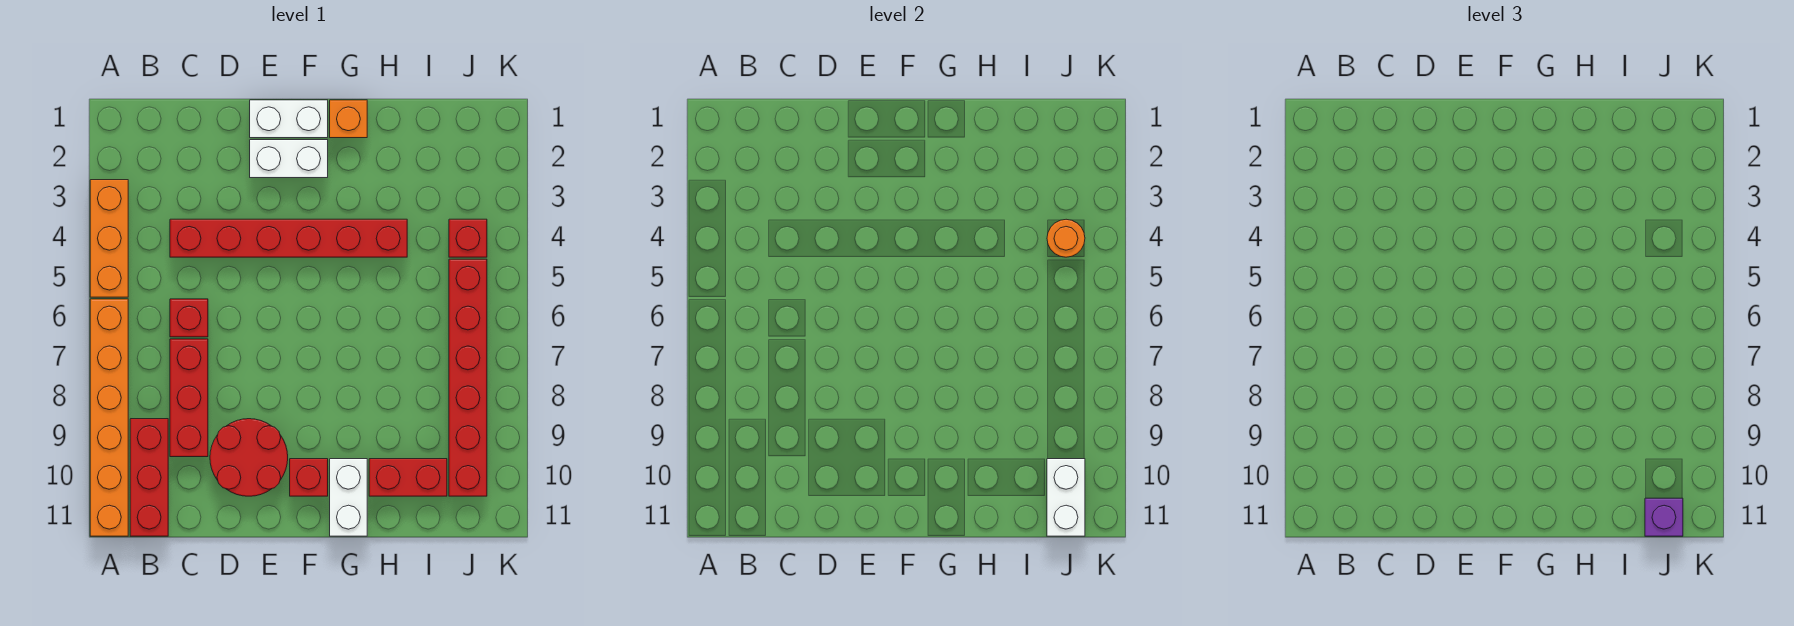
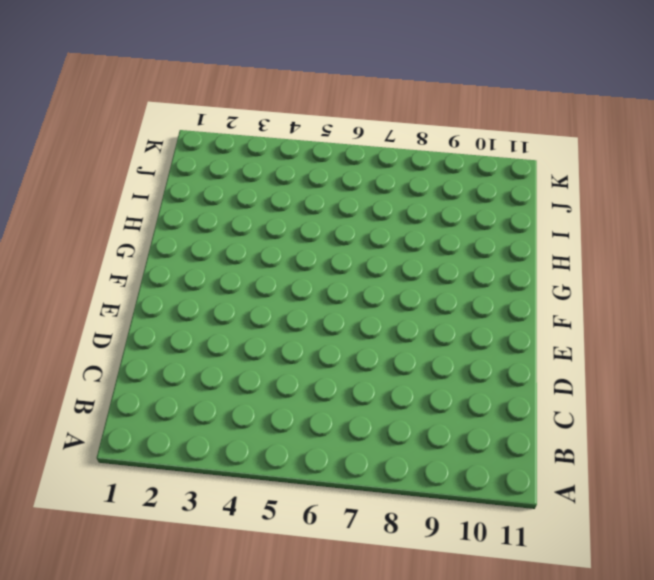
none -> orange brick A3:A5 level 1
none -> orange brick A6:A11 level 1
none -> red brick B9:B11 level 1

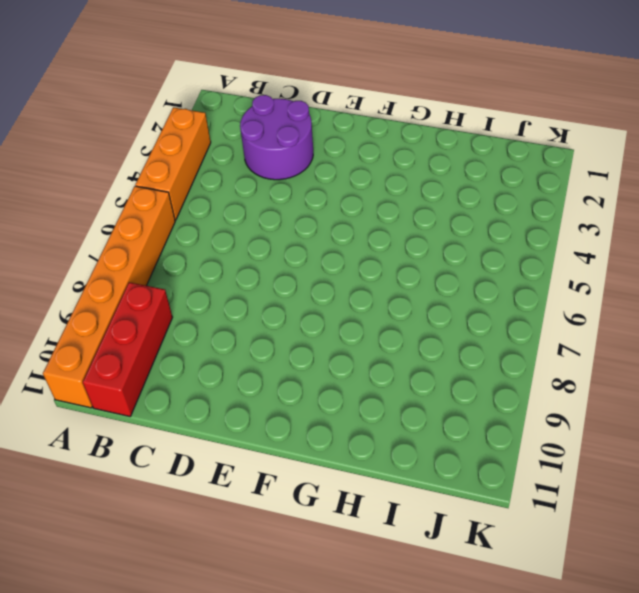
purple round brick C2:D3 level 1 -> none
none -> red brick C4:H4 level 1
none -> red brick C6 level 1
none -> red brick C7:C9 level 1

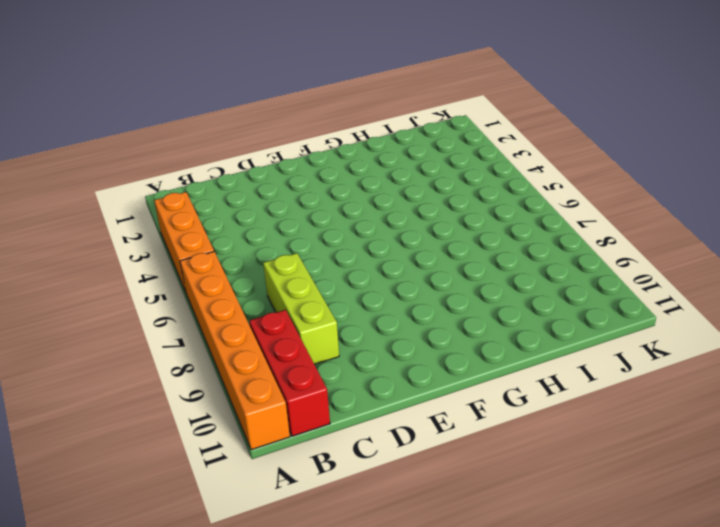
lime brick C7:C9 level 1 -> red brick C7:C9 level 1
none -> red brick C4:H4 level 1
none -> red brick C6 level 1
none -> red round brick D9:E10 level 1

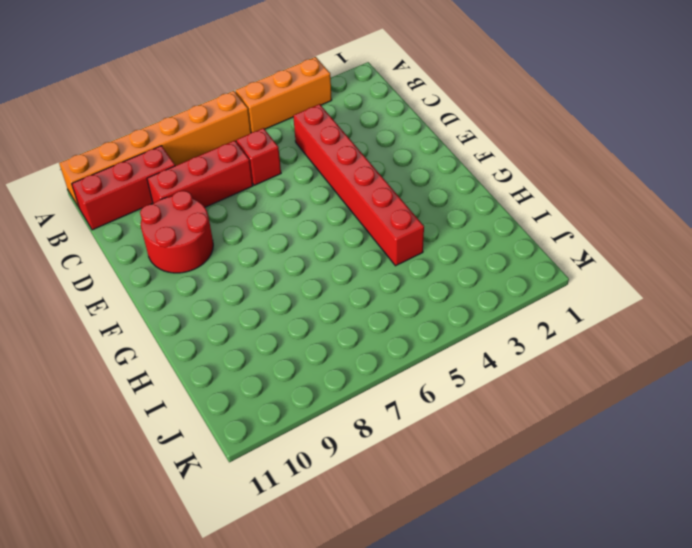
none -> white brick E1:F1 level 1
none -> white brick E2:F2 level 1
none -> red brick F10 level 1

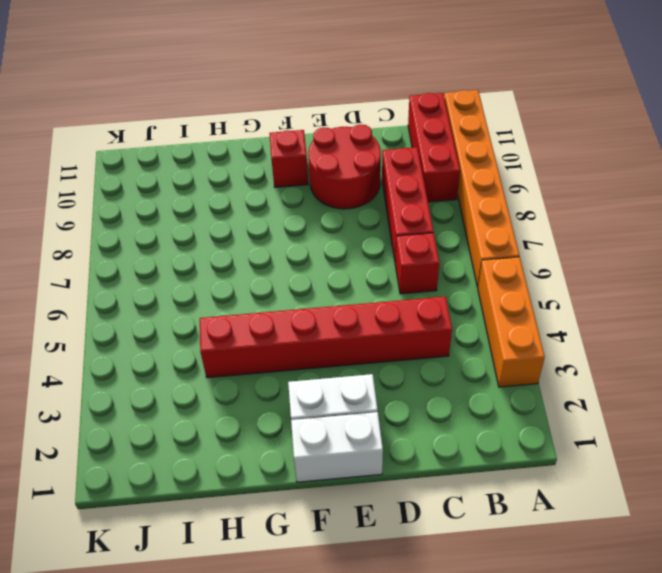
none -> orange brick G1 level 1
none -> white brick G10:G11 level 1
none -> red brick H10:I10 level 1

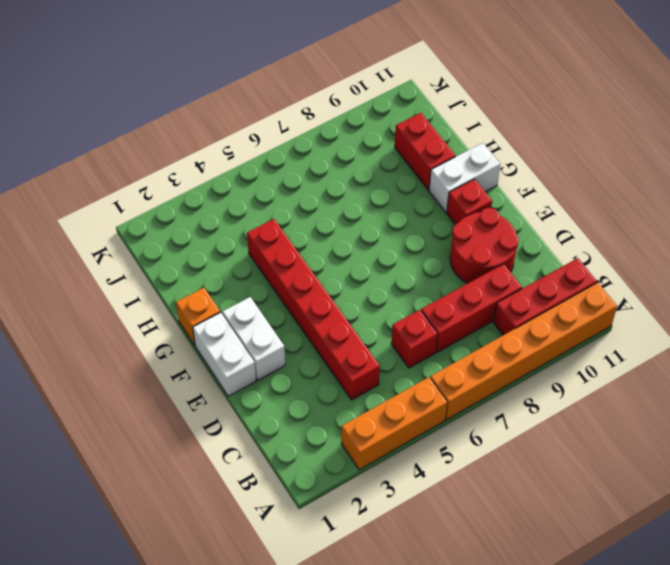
none -> red brick J4 level 1
none -> red brick J5:J10 level 1
none -> orange round brick J4 level 2

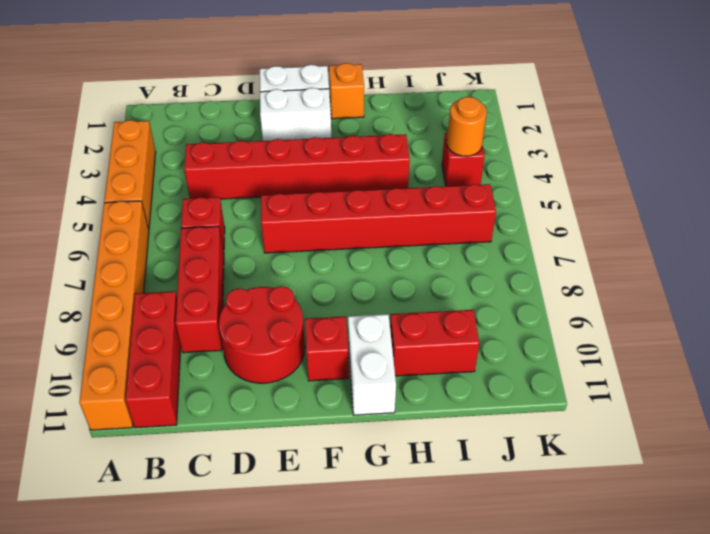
red brick E6:J6 level 1 -> red brick J5:J10 level 1
none -> white brick J10:J11 level 2
none -> purple brick J11 level 3

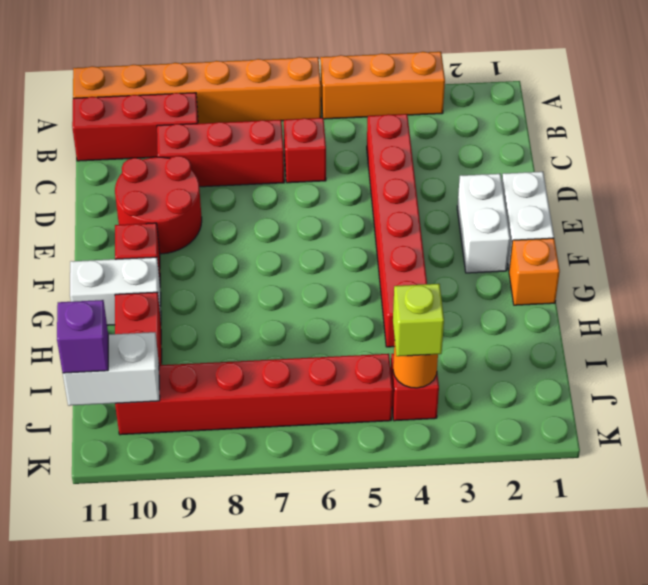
lime brick J4 level 3 -> none

